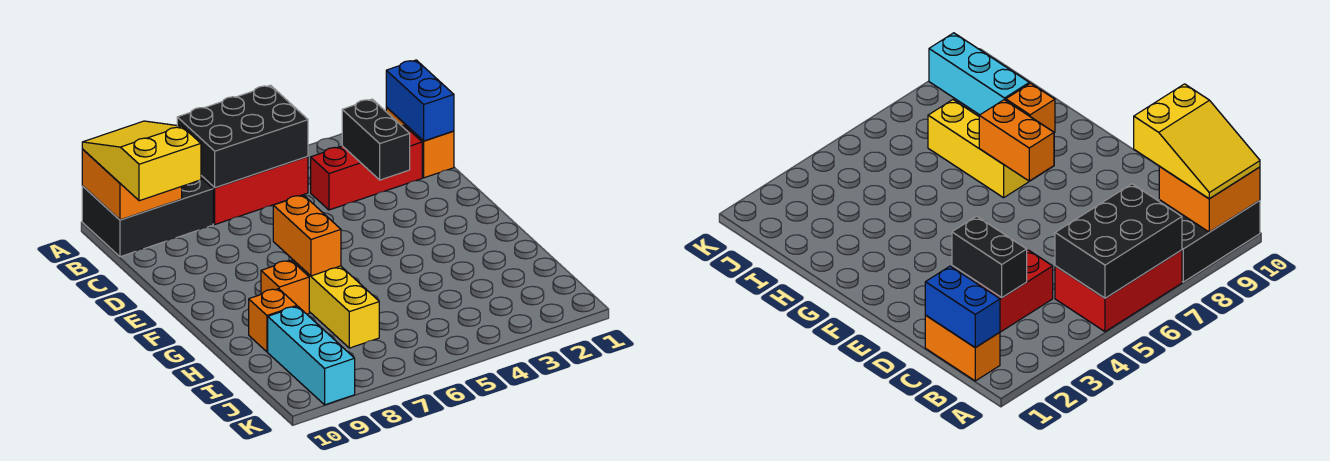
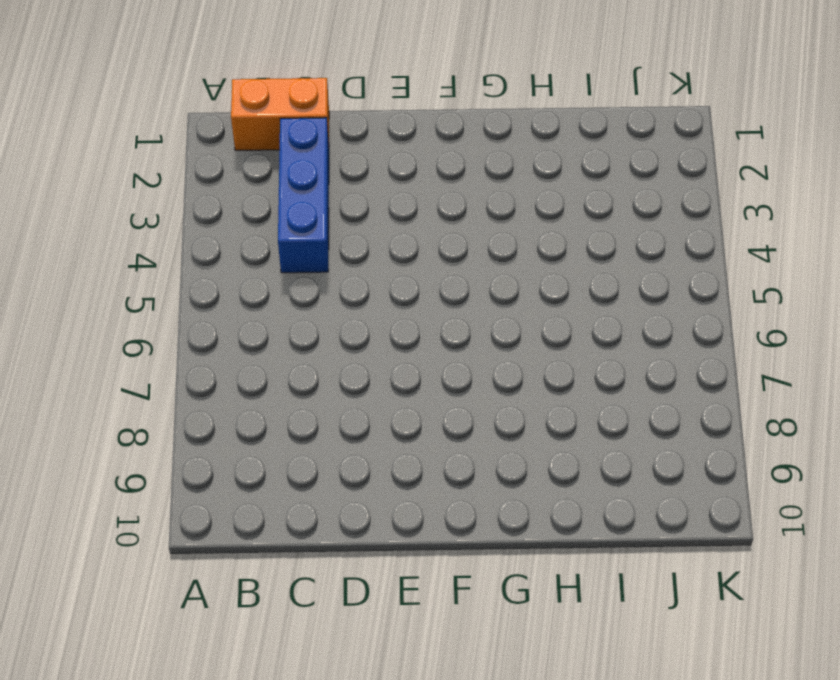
blue brick C2:C4 level 1 -> red brick C2:C4 level 1
none -> red brick A5:B7 level 1
none -> black brick A8:B10 level 1
none -> yellow brick G7:I7 level 1

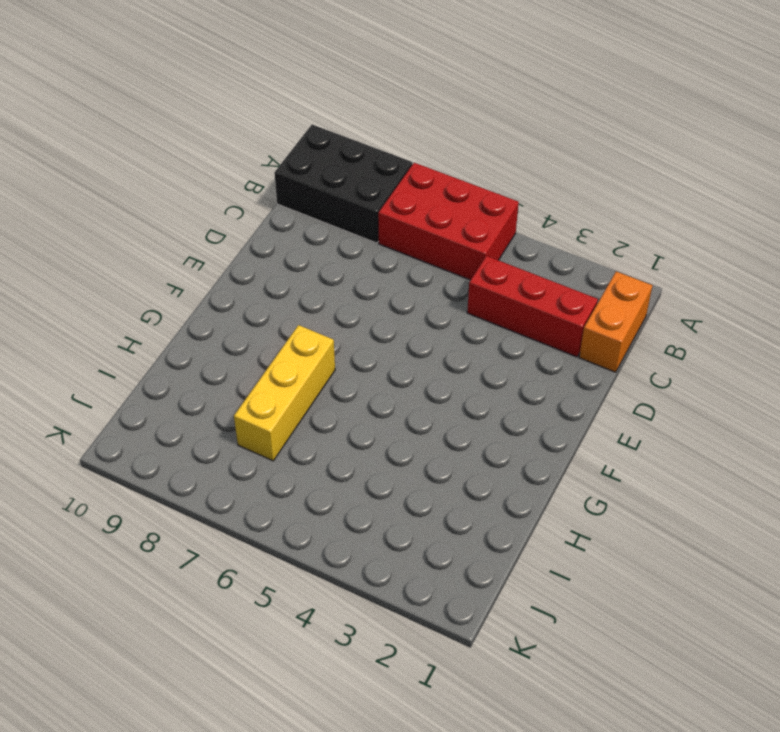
none -> orange brick G8 level 1
none -> orange brick H9 level 1
none -> cyan brick I9:K9 level 1

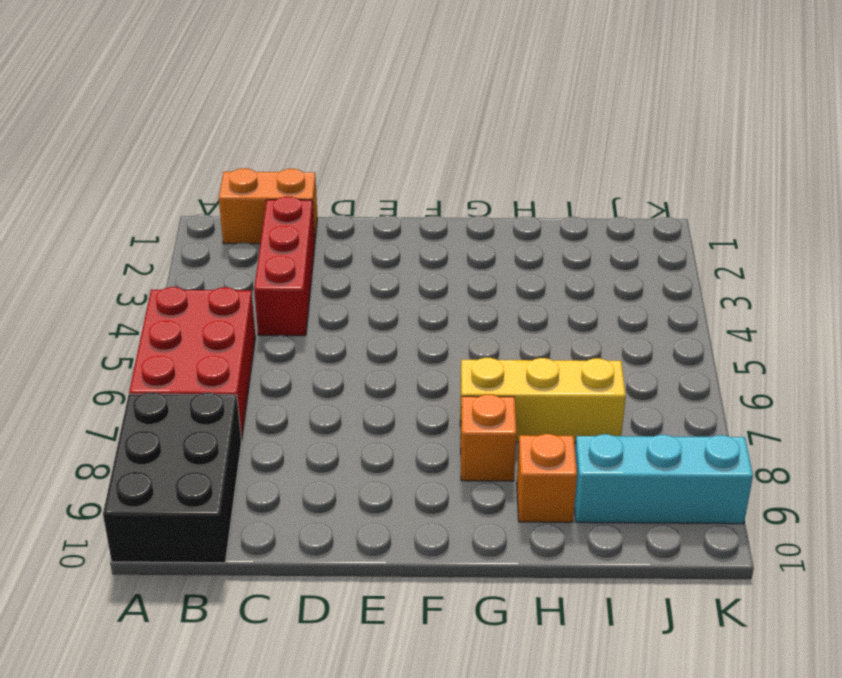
none -> black brick A5:B7 level 2
none -> orange brick A9:B10 level 2
none -> blue brick B1:C1 level 2

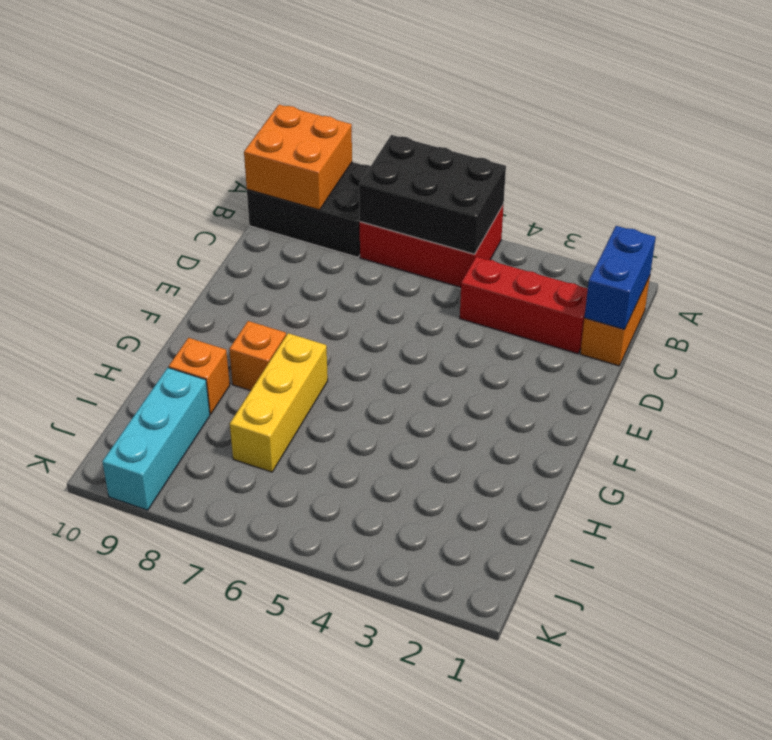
none -> black brick C3:D3 level 2
none -> orange brick F7:G7 level 2
none -> yellow slope A9:C10 level 3 top C

